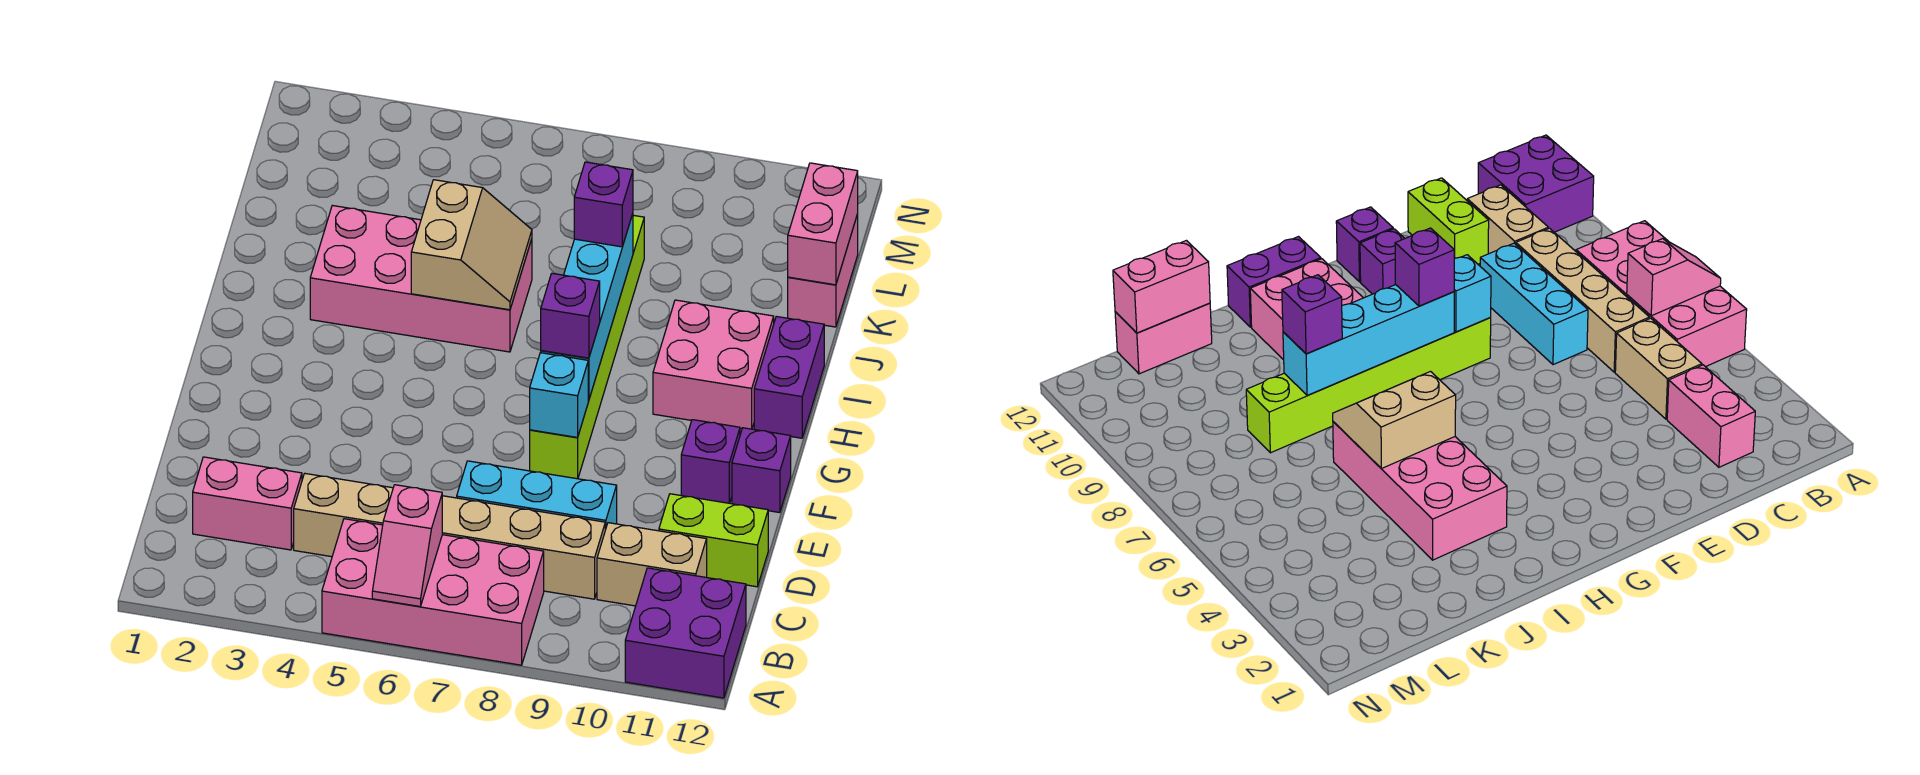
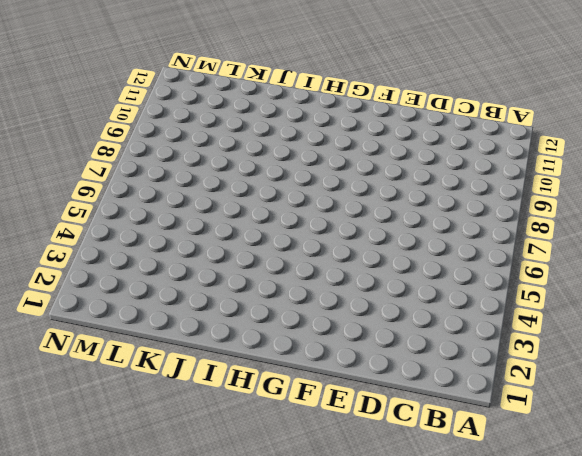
none -> pink brick A5:B8 level 1
none -> purple brick A11:B12 level 1
none -> pink brick C2:C3 level 1

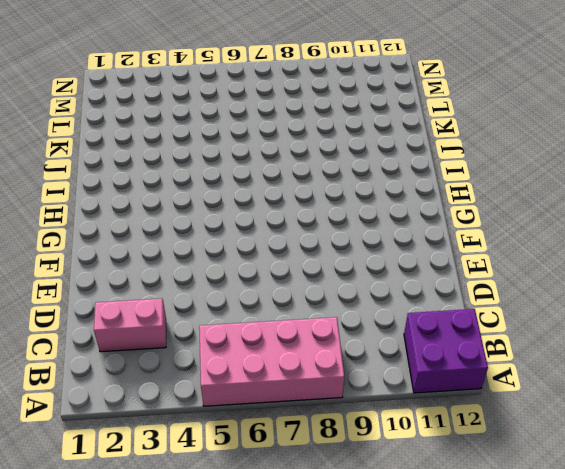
none -> tan brick C4:C5 level 1
none -> tan brick C6:C9 level 1
none -> tan brick C10:C11 level 1

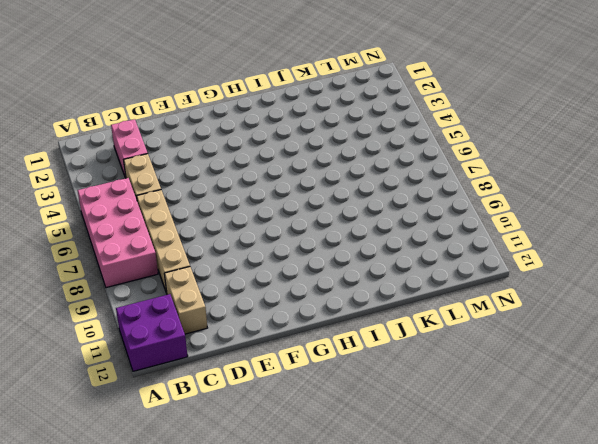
none -> cyan brick D7:D9 level 1
none -> lime brick D11:D12 level 1
none -> lime brick F8:K8 level 1

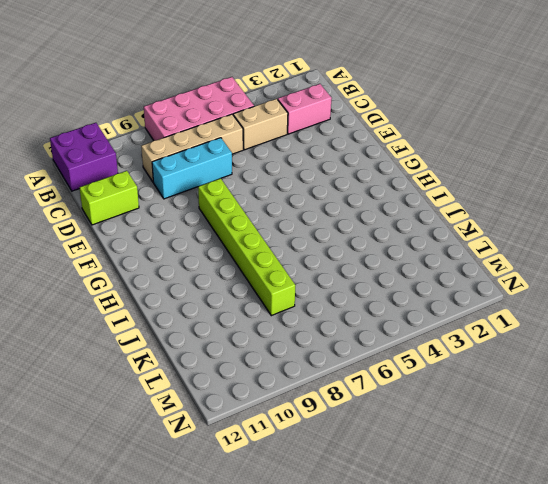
none -> tan brick C10:C11 level 1
none -> purple brick F11 level 1
none -> purple brick F12 level 1

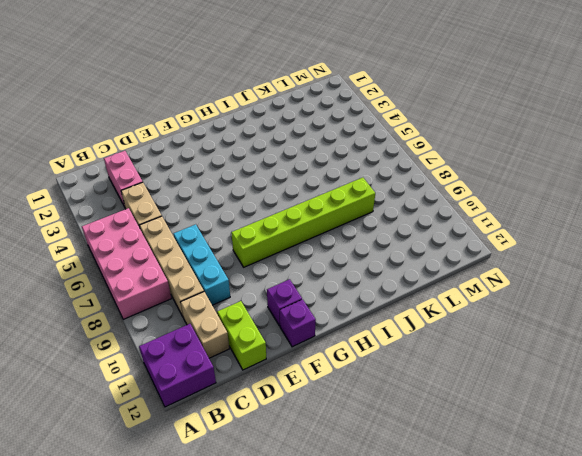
none -> pink brick H10:I11 level 1
none -> purple brick H12:I12 level 1
none -> pink brick I3:J6 level 1

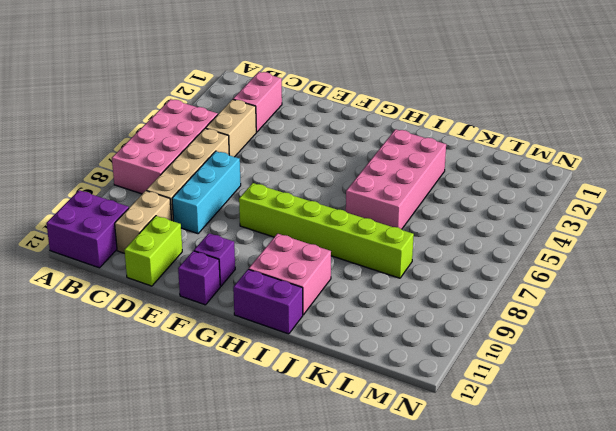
none -> pink brick K12:L12 level 1
none -> pink slope A6:B6 level 2 top B
none -> cyan brick F8 level 2

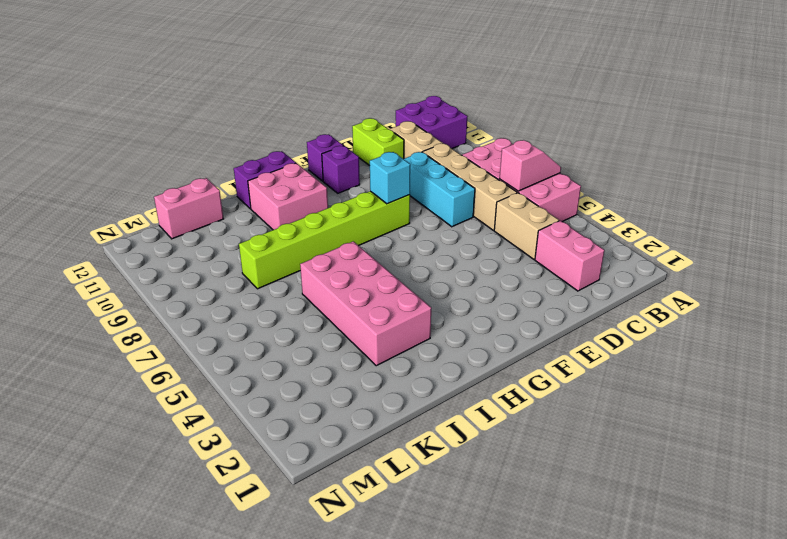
none -> cyan brick G8:J8 level 2
none -> tan slope I5:J6 level 2 top 5
none -> pink brick K12:L12 level 2

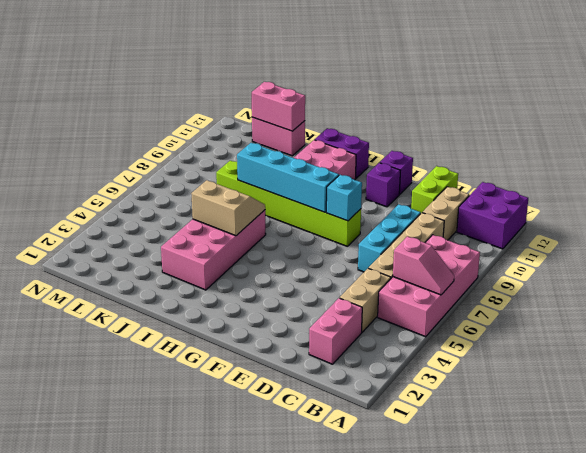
none -> purple brick G8 level 3
none -> purple brick J8 level 3

